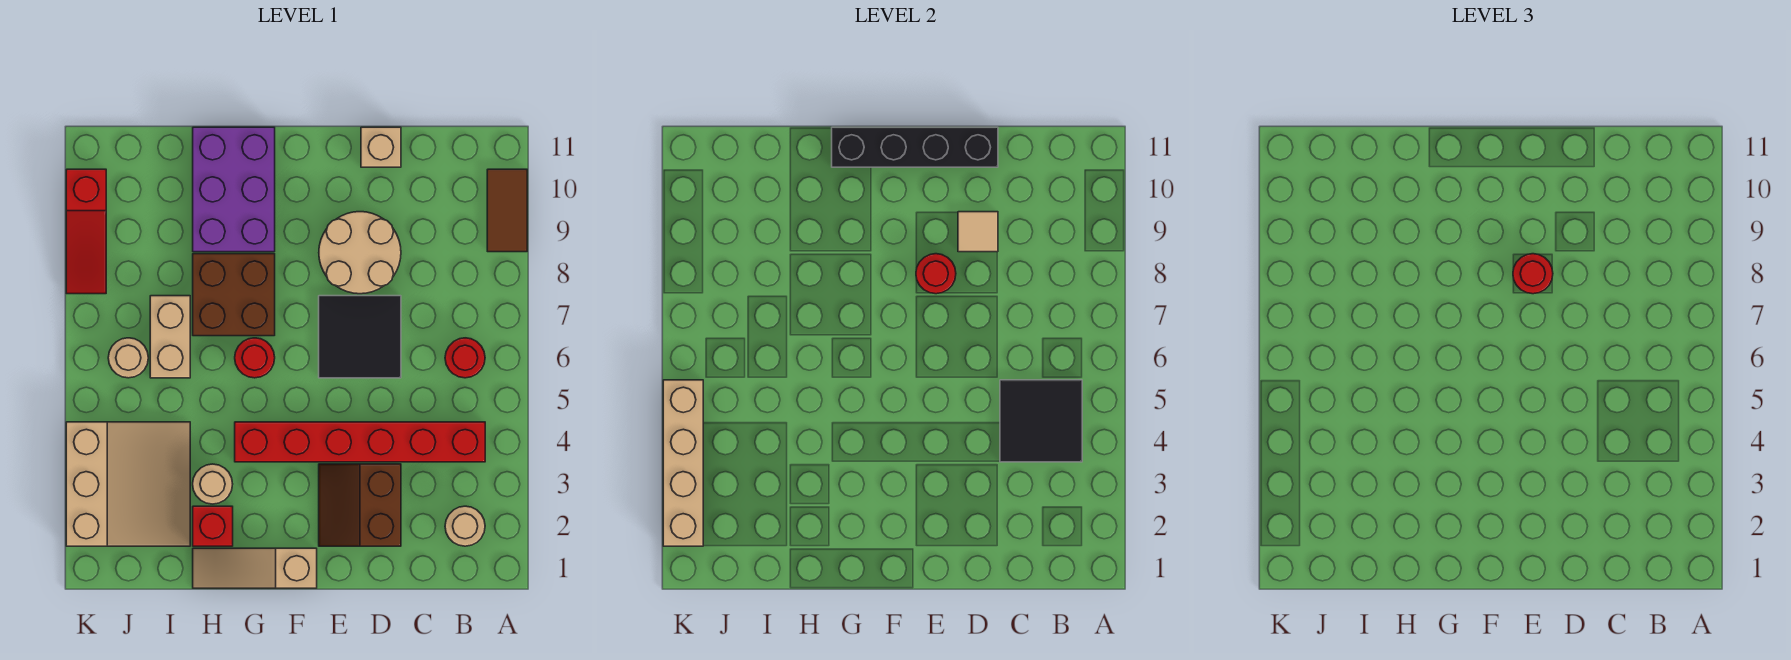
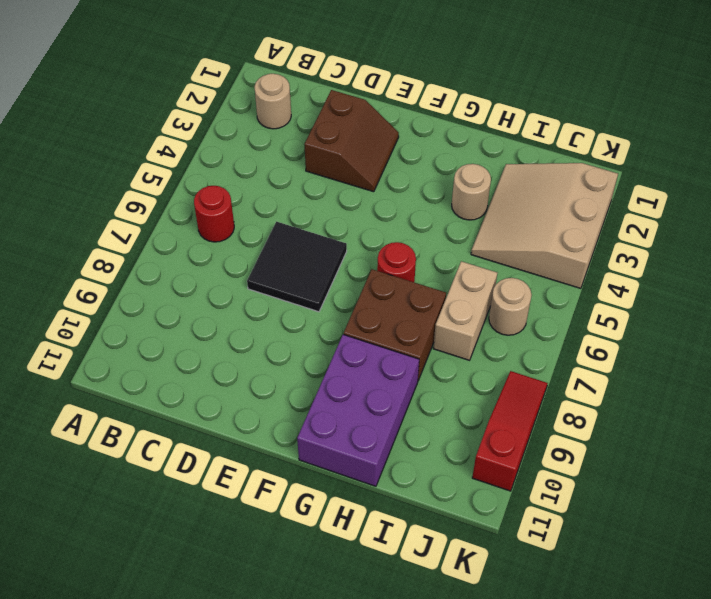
none -> brown tile A9:A10 level 1
none -> red brick B4:G4 level 1
none -> tan round brick D8:E9 level 1

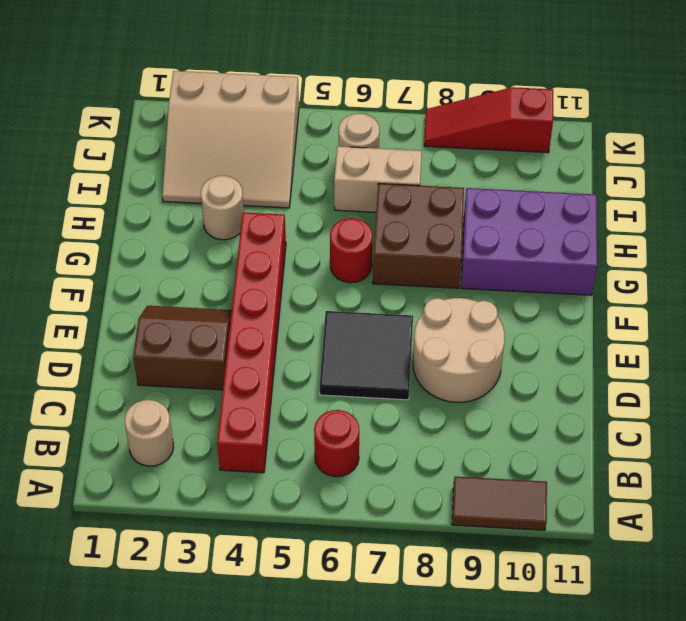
none -> tan brick D11 level 1
none -> tan slope F1:H1 level 1 top F
none -> red brick H2 level 1

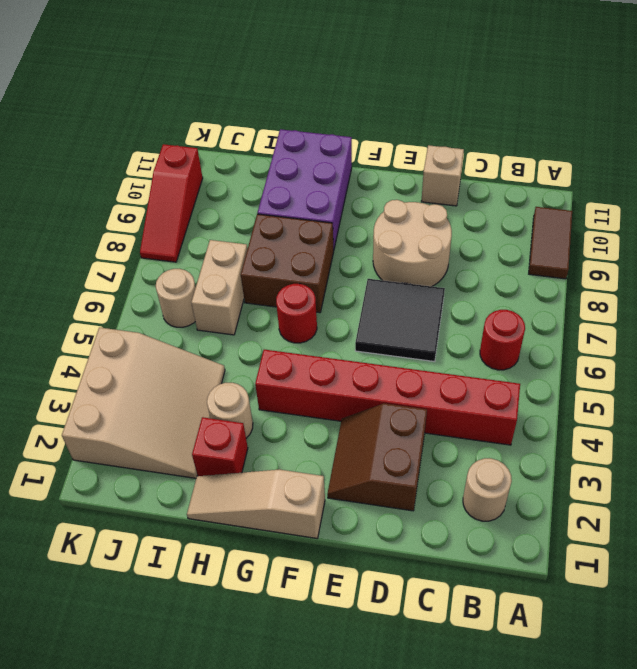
none -> black tile B4:C5 level 2
none -> tan tile D9 level 2
none -> black brick D11:G11 level 2

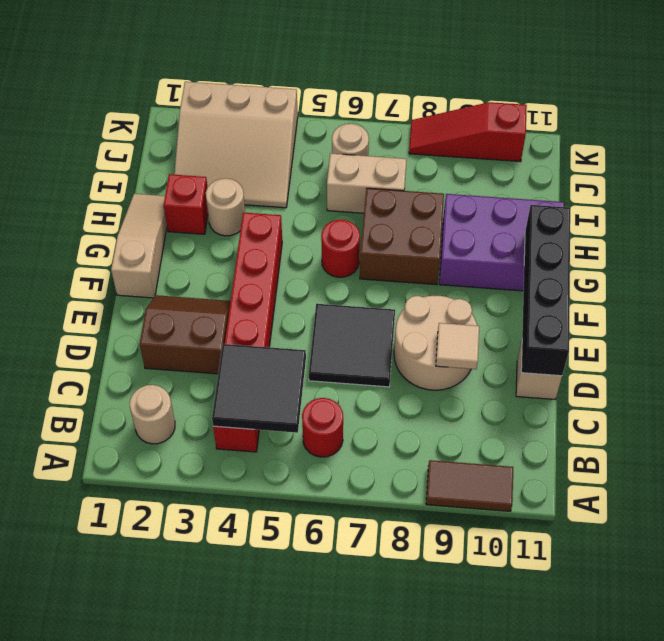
none -> red round brick E8 level 2
none -> tan brick K2:K5 level 2
none -> red round brick E8 level 3

